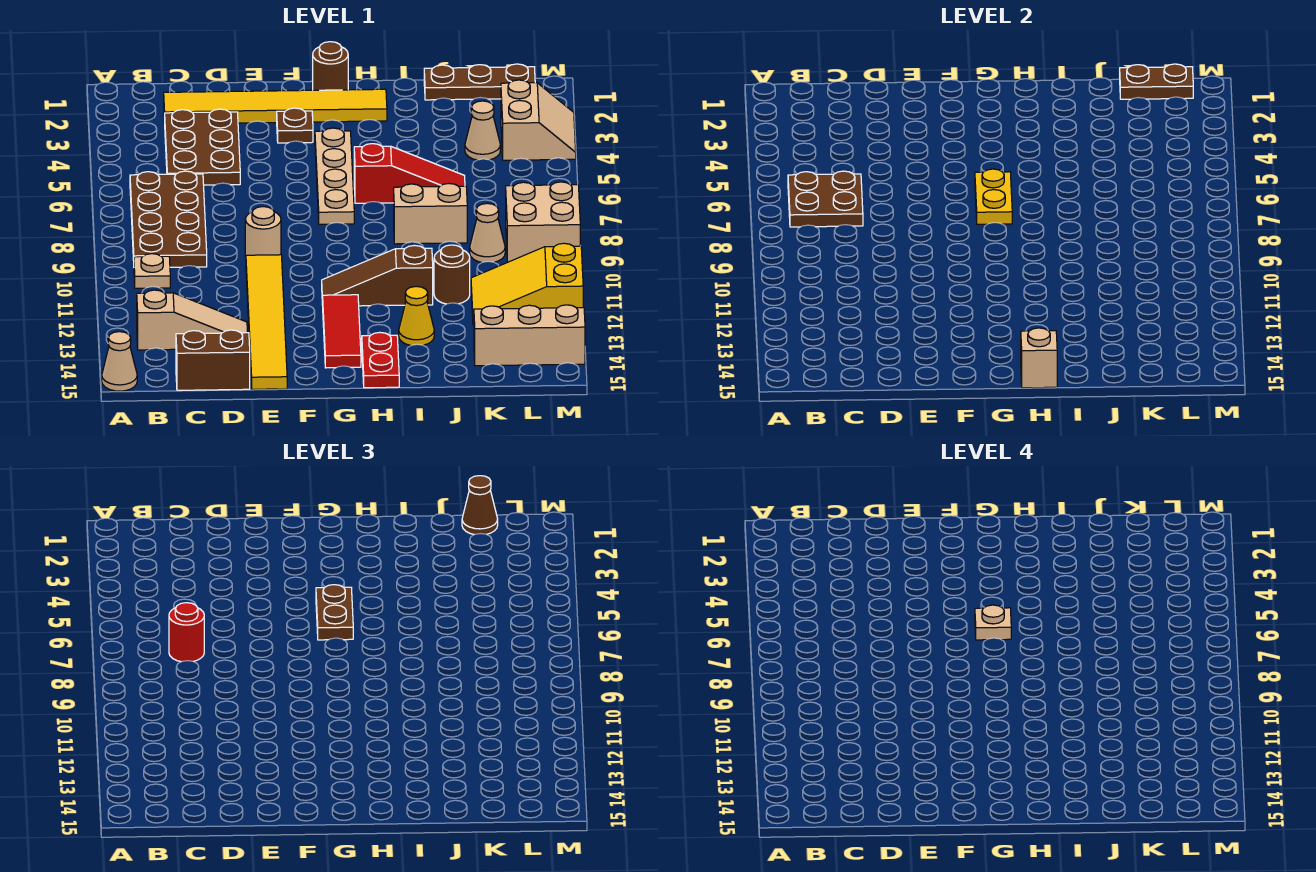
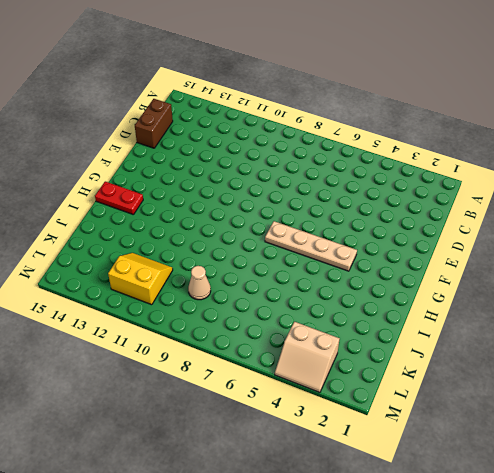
yellow slope K11:L12 level 1 top L -> yellow slope K11:M12 level 1 top M
none -> tan cone A15 level 1
none -> brown plate B6:C9 level 1
none -> tan plate B10 level 1
none -> tan slope B13:D13 level 1 top B

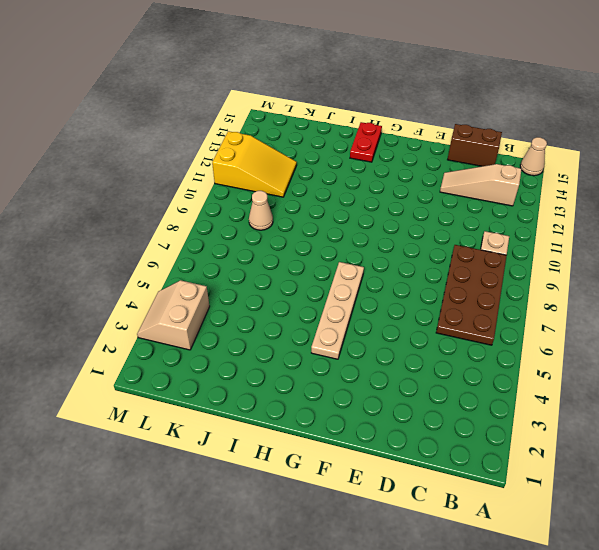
none -> yellow tile C2:H2 level 1
none -> brown plate C3:D5 level 1
none -> tan round brick E9 level 1
none -> yellow tile E10:E15 level 1

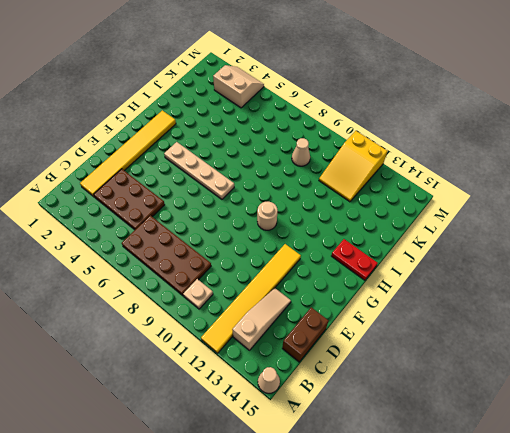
yellow tile A12:F12 level 1 -> yellow tile E10:E15 level 1
tan round brick G10 level 1 -> tan round brick E9 level 1
none -> brown plate F3 level 1
none -> brown round brick G1 level 1
none -> brown slope G11:I11 level 1 top I
none -> red tile G12:G14 level 1

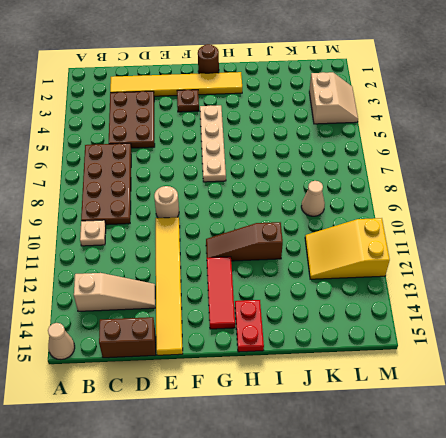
none -> red slope H6:J6 level 1 top H
none -> tan brick I8:J8 level 1
none -> yellow cone I13 level 1
none -> brown plate J1:L1 level 1

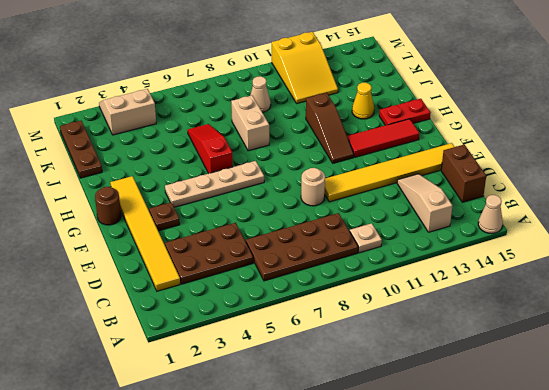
none -> brown round brick J11 level 1
none -> tan cone K4 level 1
none -> tan brick K14:M14 level 1
none -> tan brick L8:M9 level 1

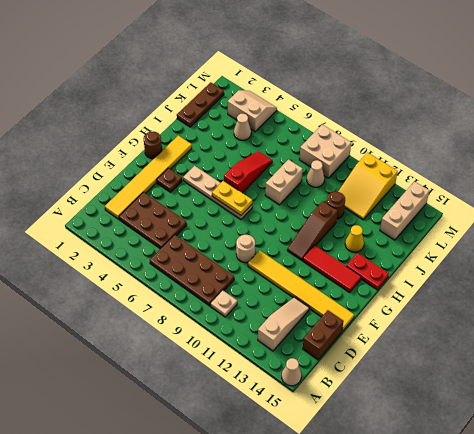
none -> brown plate B6:C7 level 2
none -> tan brick H15 level 2
none -> brown plate K1:L1 level 2
none -> red round brick C7 level 3

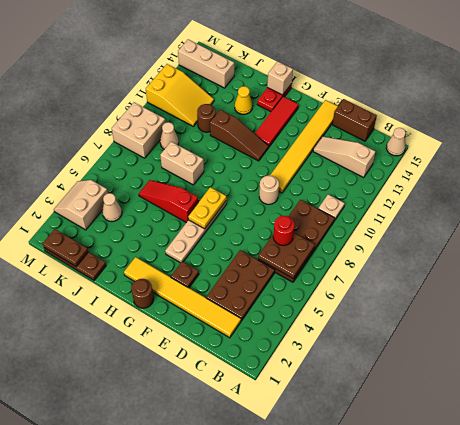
none -> brown plate G5:G6 level 3
none -> brown cone K1 level 3
none -> tan plate G6 level 4

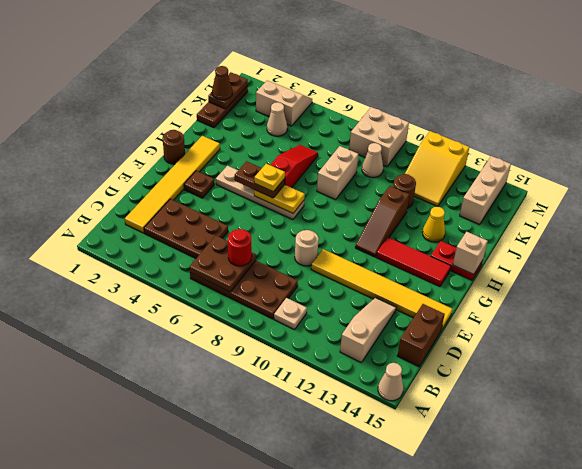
yellow plate G6 level 4 -> tan plate G6 level 4

